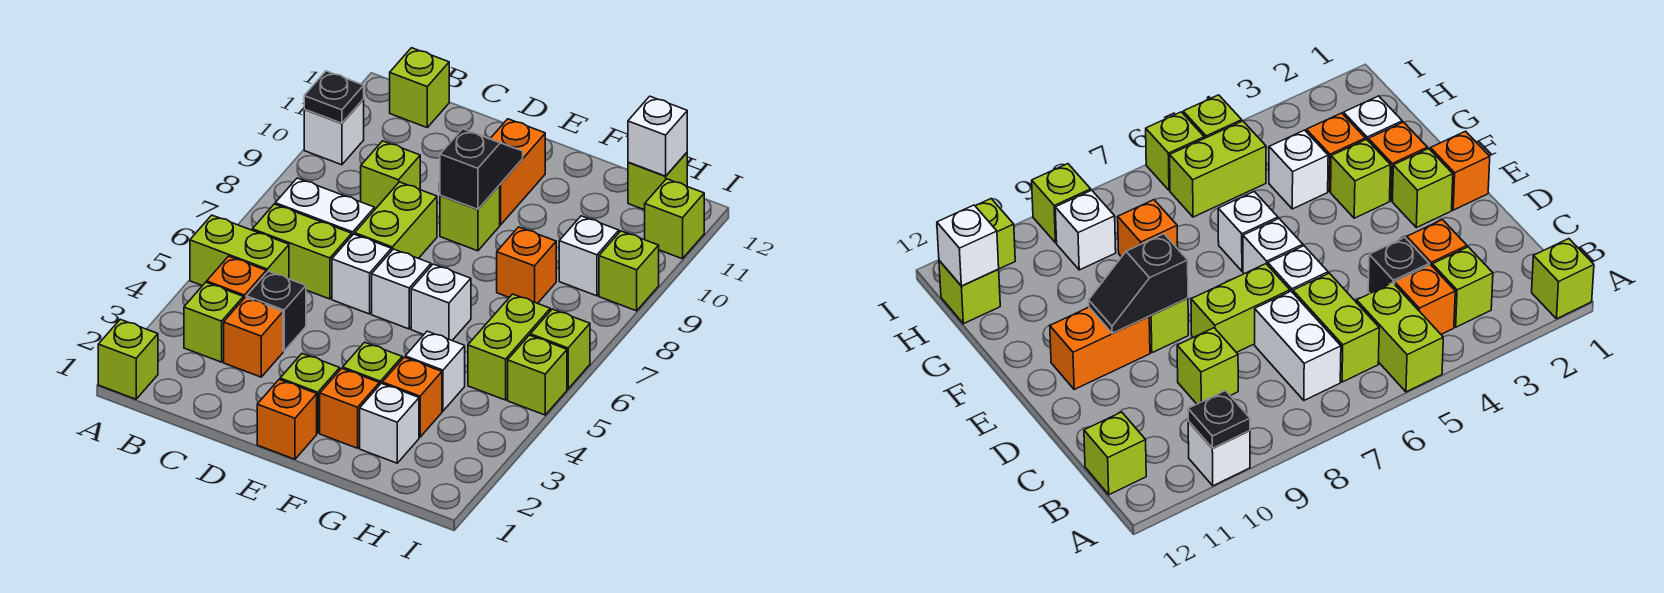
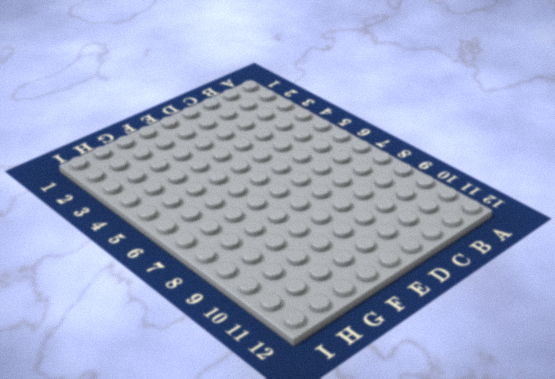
none -> lime brick A1 level 1
none -> lime brick A5:B5 level 1
none -> white brick A10 level 1
none -> lime brick B3 level 1

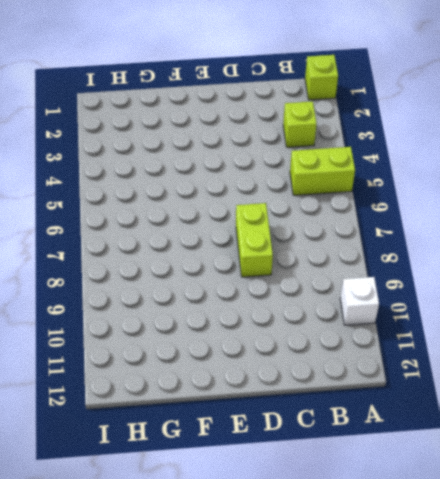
none -> orange brick B4 level 1
none -> lime brick B6:C6 level 1
none -> white brick B7:C7 level 1
none -> lime brick B12 level 1

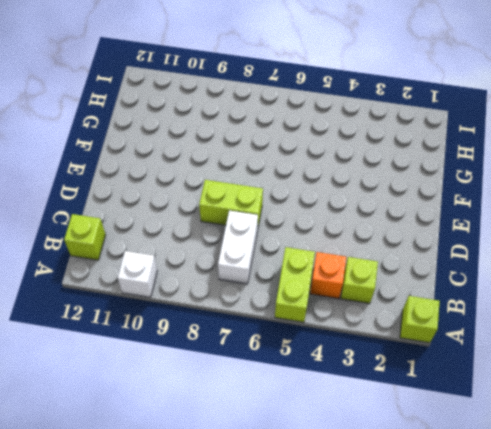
none -> lime brick B6:C6 level 1
none -> orange brick C3 level 1
none -> black brick C4 level 1
none -> lime brick C9 level 1

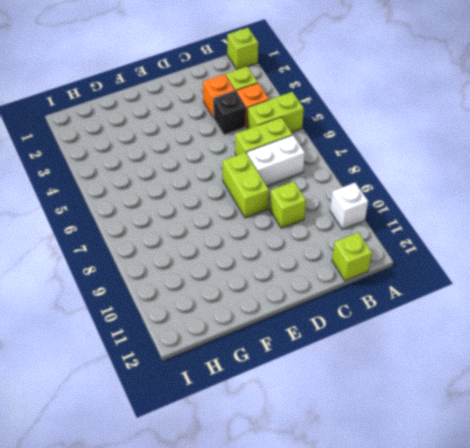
none -> white brick D6 level 1
none -> orange brick E1 level 1
none -> lime brick E2 level 1
none -> white brick E6 level 1

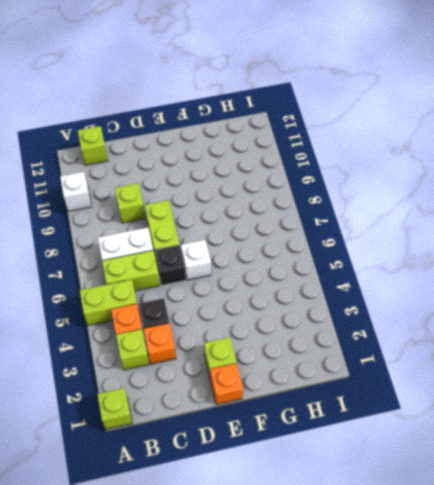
black brick D6 level 1 -> white brick D6 level 1
none -> lime brick E9 level 1
none -> orange brick E10:E11 level 1
none -> orange brick F2 level 1
none -> lime brick F3 level 1

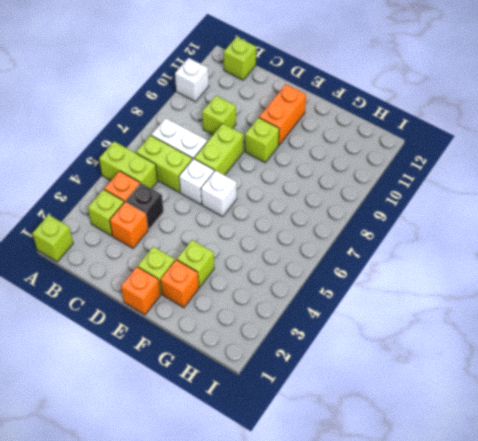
none -> white brick F6 level 1
none -> white brick G2 level 1
none -> orange brick G3 level 1
none -> white brick G4 level 1

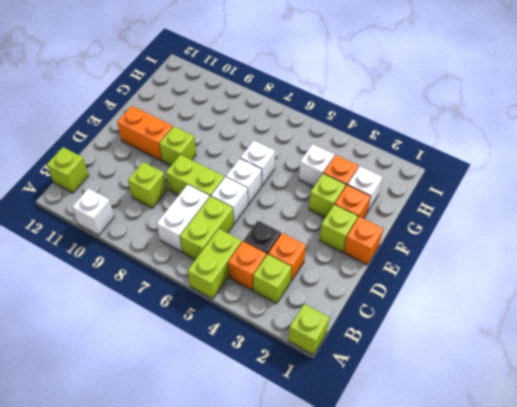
none -> orange brick G8 level 1
none -> lime brick H5:H6 level 1
none -> white brick H9 level 1
none -> lime brick H12 level 1

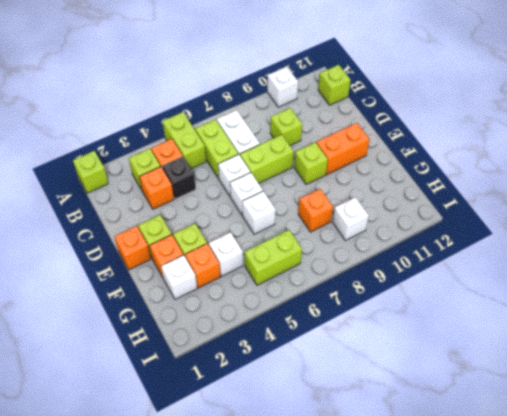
none -> lime brick H12 level 1
none -> lime brick I5 level 1
none -> lime brick I6 level 1
none -> lime brick I9 level 1

